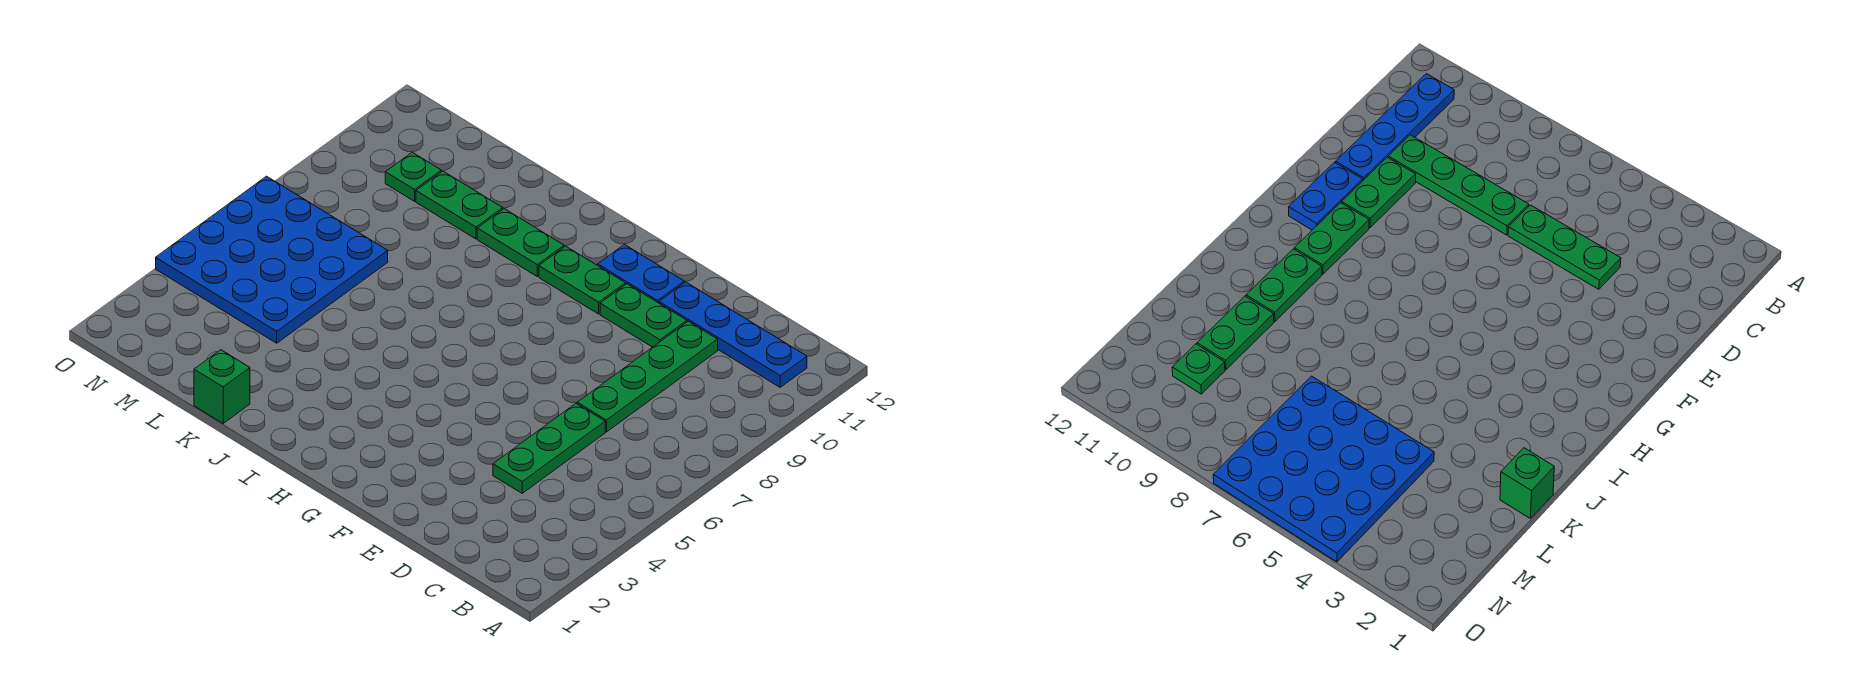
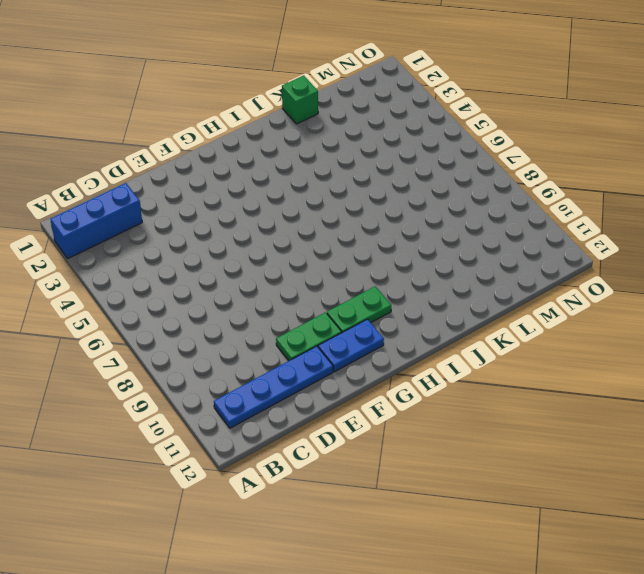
blue brick A2:C2 level 1 -> none
none -> green plate D4:D6 level 1
none -> green plate D7:D10 level 1

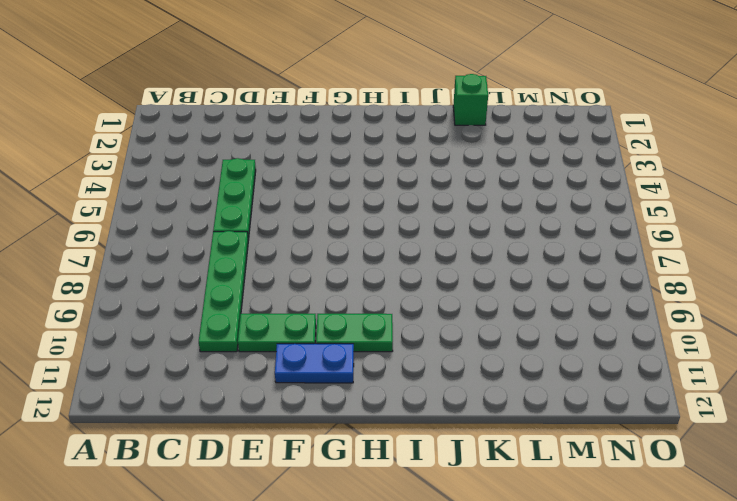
none -> blue plate B11:E11 level 1
none -> green plate I10:J10 level 1

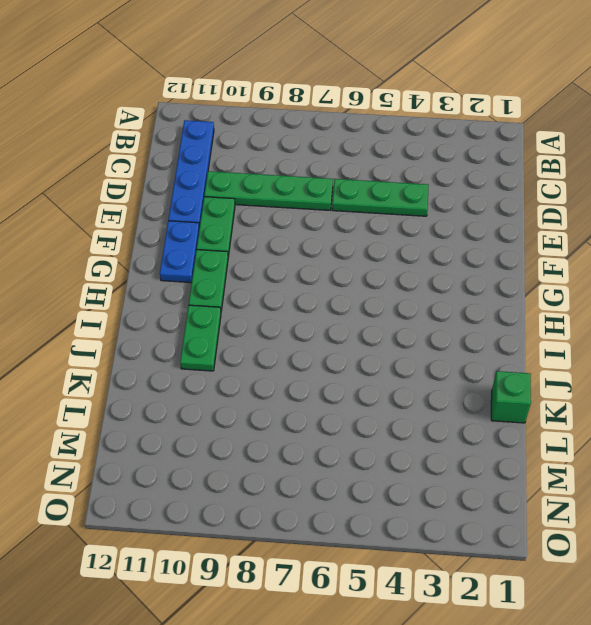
none -> green plate K10:L10 level 1
none -> blue plate L4:O7 level 1

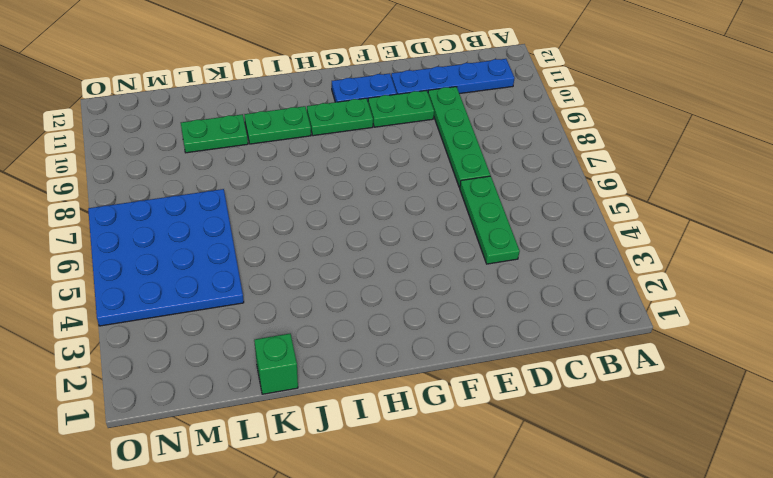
none -> green plate M10 level 1

